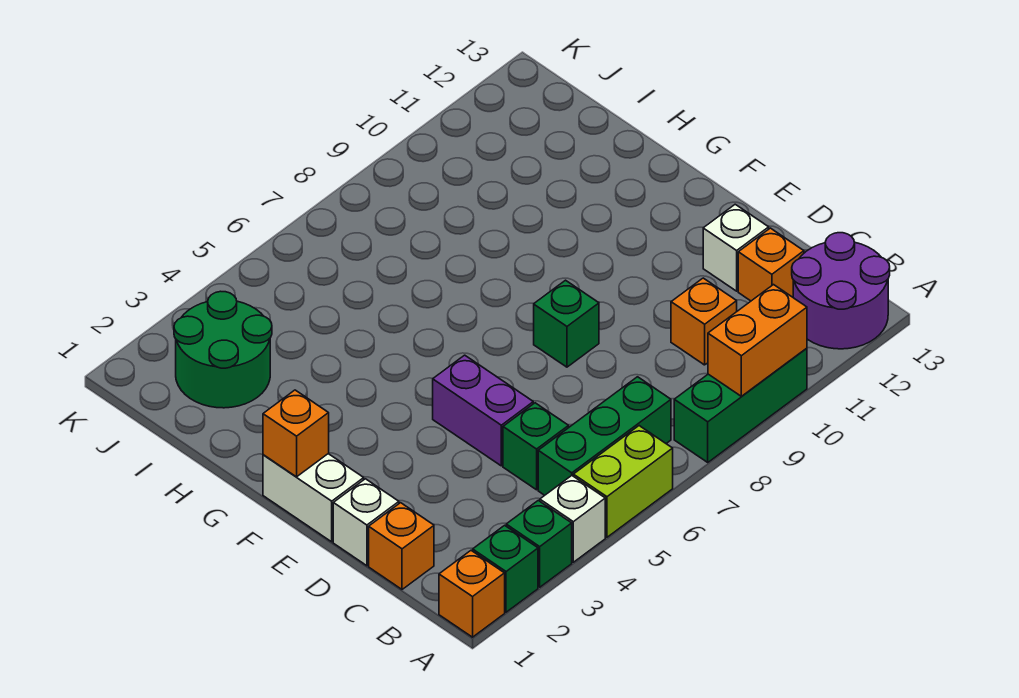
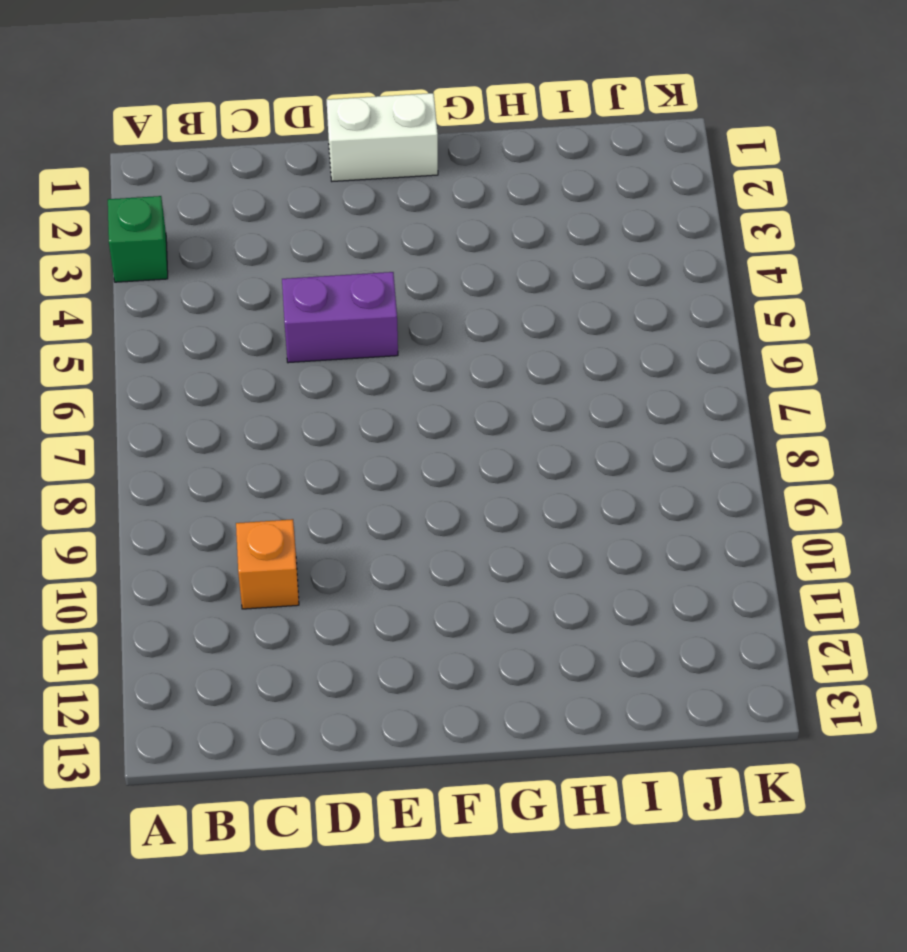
none -> orange brick A1 level 1
none -> green brick A2 level 1
none -> white brick A4 level 1

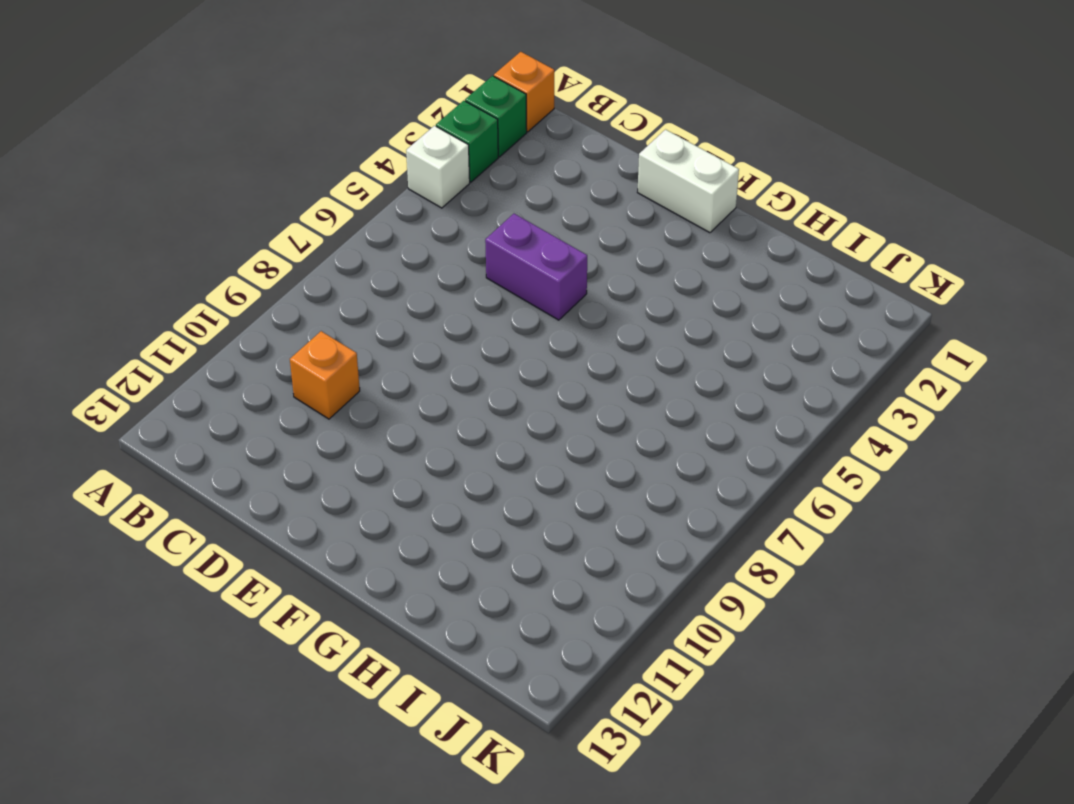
none -> lime brick A5:A6 level 1
none -> green brick A8:A10 level 1
none -> purple round brick A12:B13 level 1

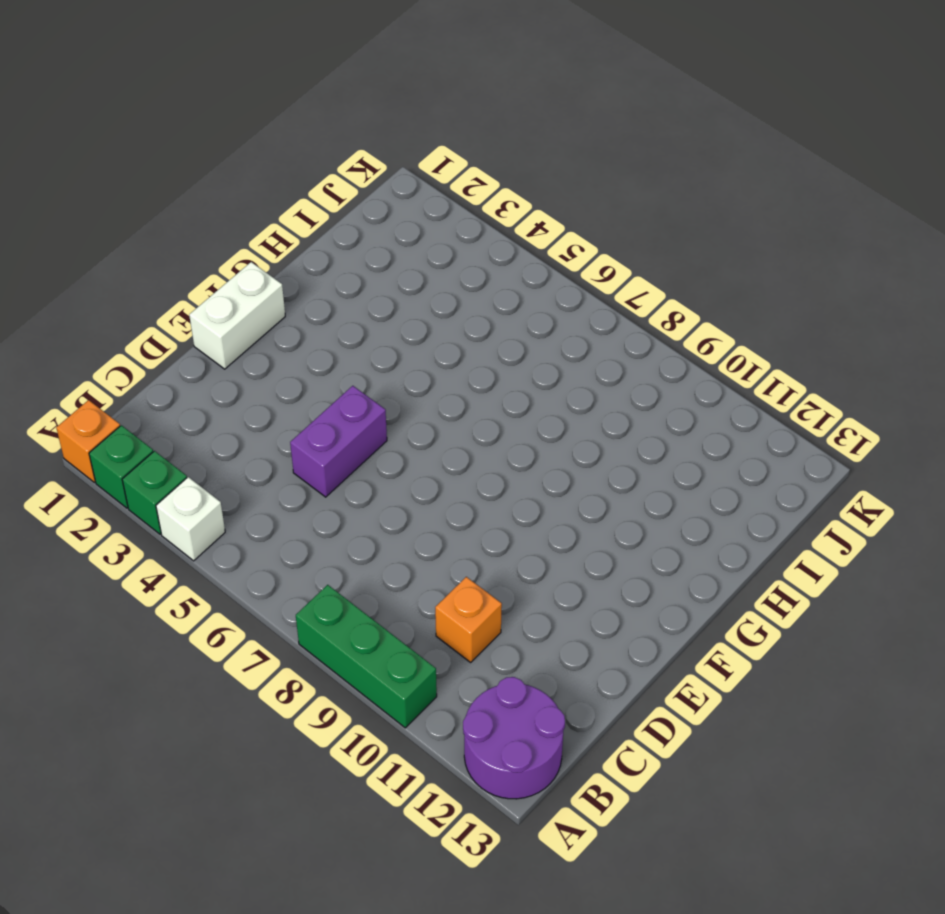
none -> lime brick A5:A6 level 1
none -> green brick B5:B7 level 1
none -> orange brick C1 level 1

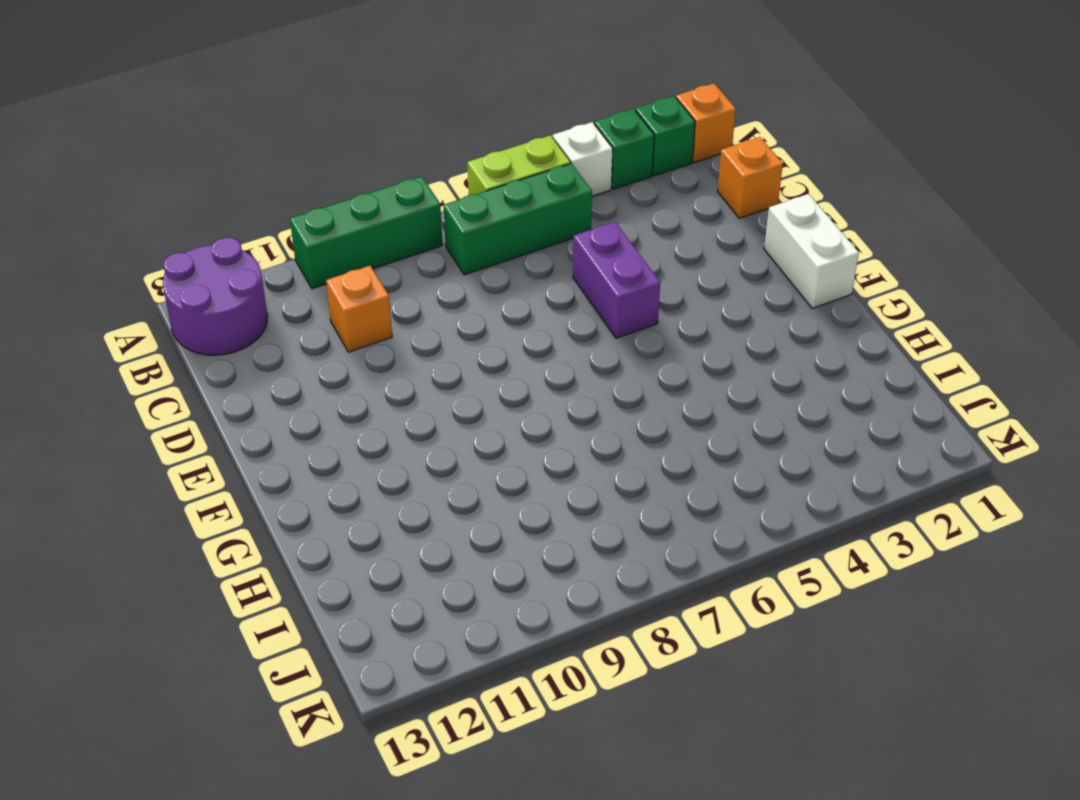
none -> green brick C5 level 1
none -> orange brick C12 level 1
none -> white brick D1 level 1

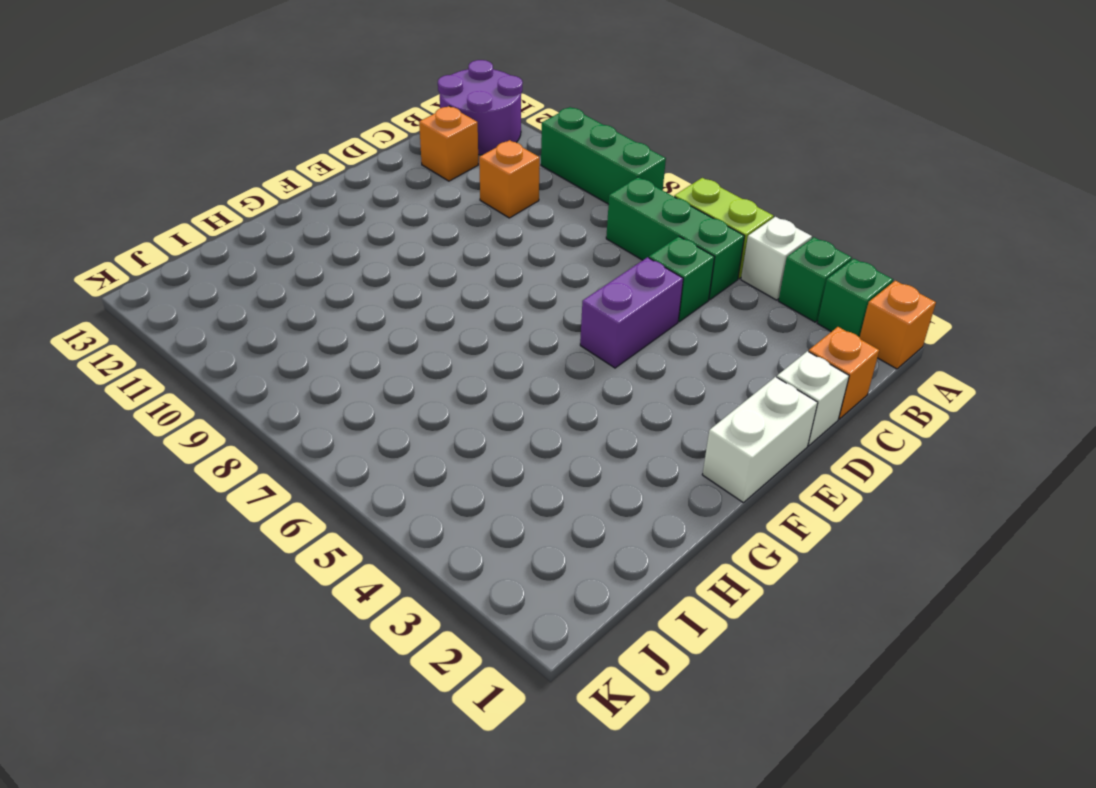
none -> white brick D12 level 1
none -> green brick E8 level 1
none -> green round brick I2:J3 level 1

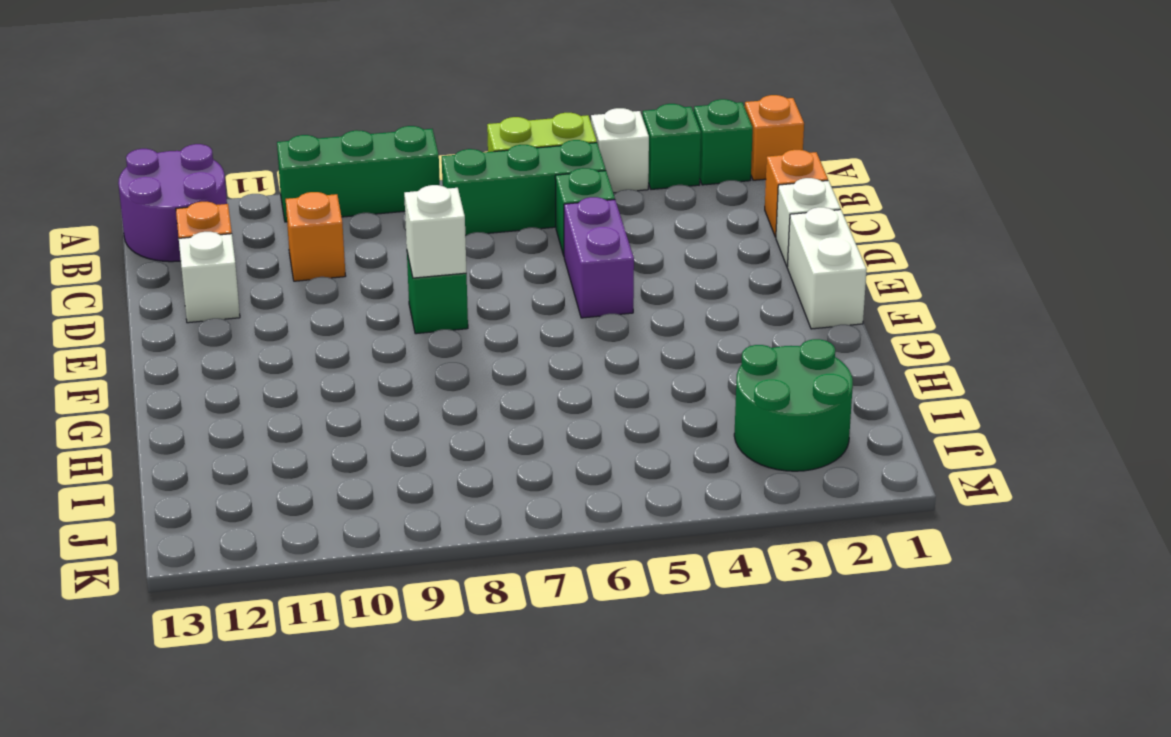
white brick E8 level 2 -> none
none -> orange brick A9:A10 level 2
none -> orange brick F1 level 2

